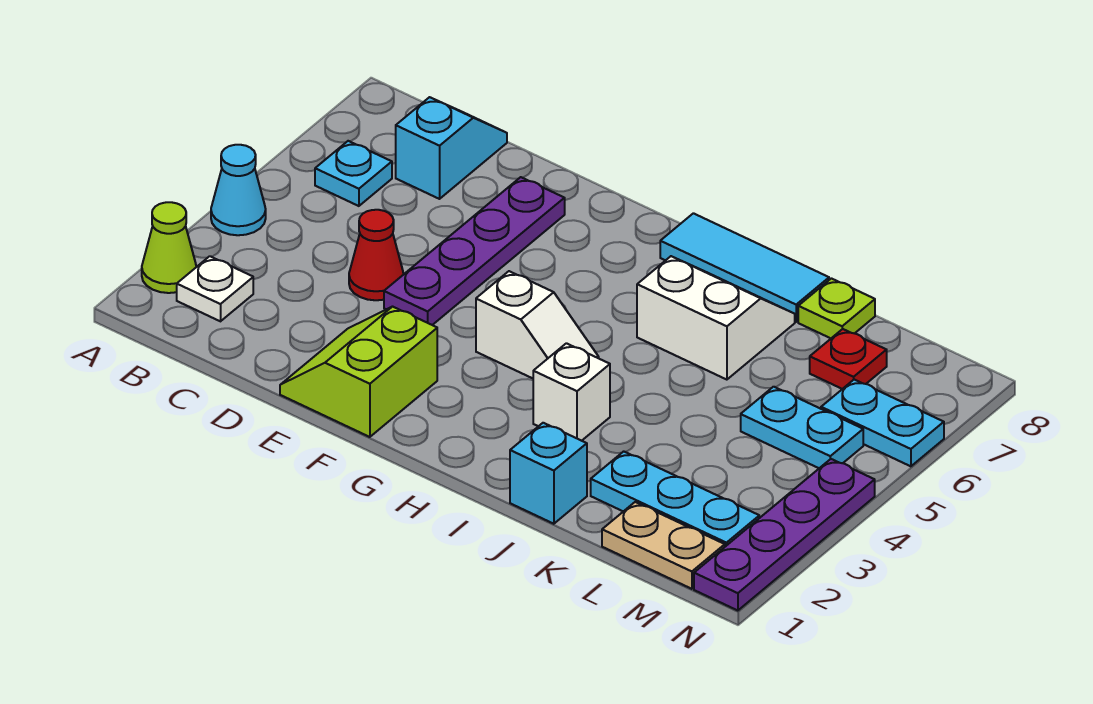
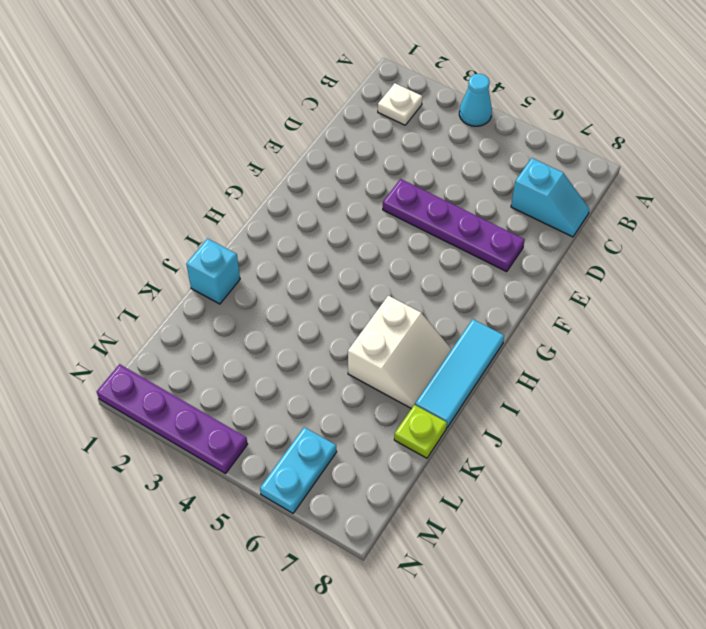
none -> lime cone A2 level 1
none -> cyan plate B6 level 1
none -> red cone D4 level 1

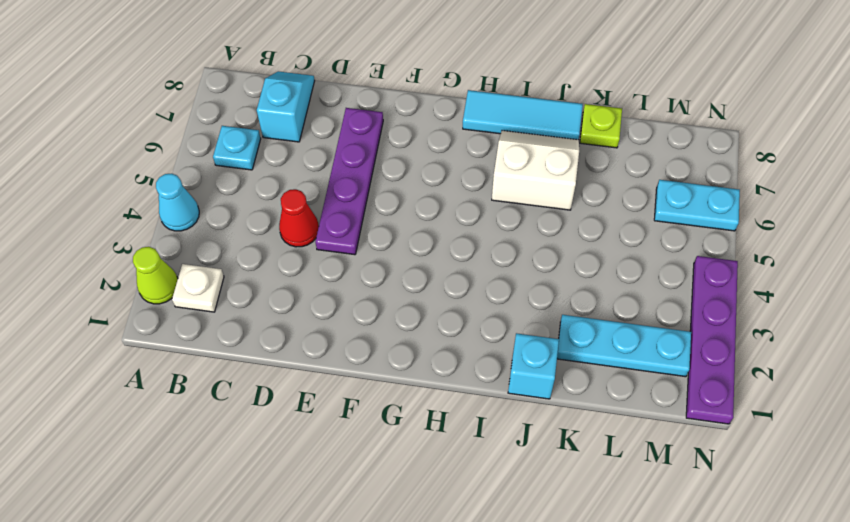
none -> lime slope E1:F2 level 1 top F
none -> white slope G4:H4 level 1 top G
none -> white brick I3 level 1

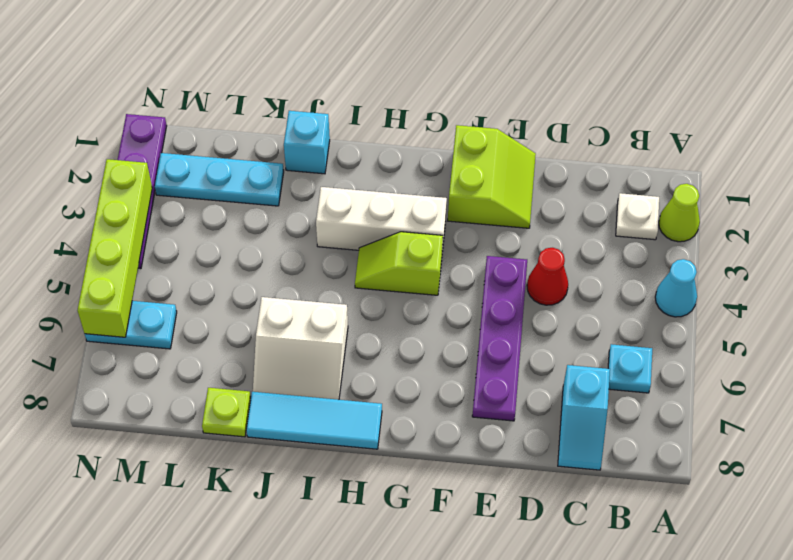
white brick G3:I3 level 1 -> white brick I3 level 1
lime slope G4:H4 level 1 top G -> white slope G4:H4 level 1 top G
lime brick N3:N6 level 2 -> none
none -> tan plate L1:M1 level 1
none -> cyan plate L5:M5 level 1
none -> red plate L7 level 1

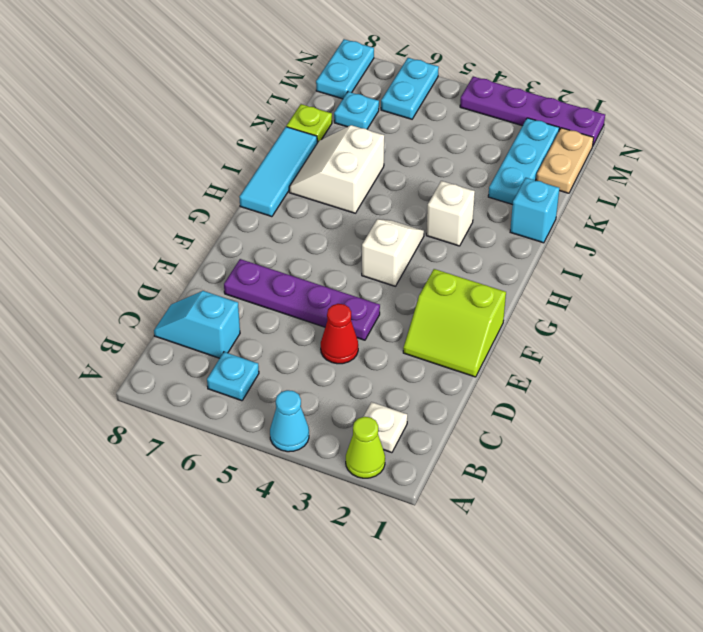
cyan plate L7 level 1 -> red plate L7 level 1
cyan plate M8:N8 level 1 -> cyan plate L5:M5 level 1

